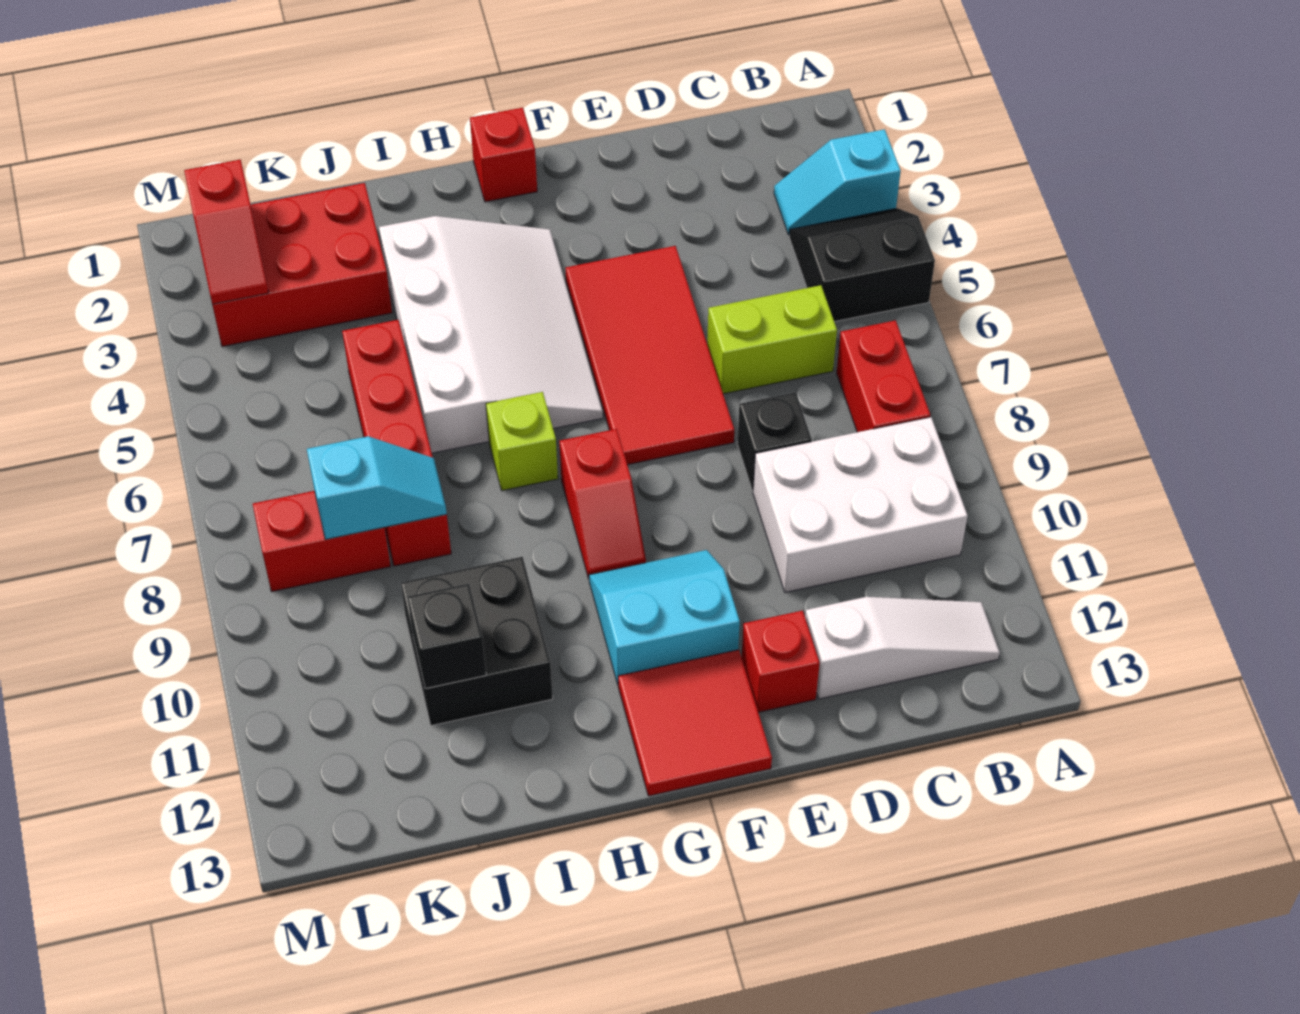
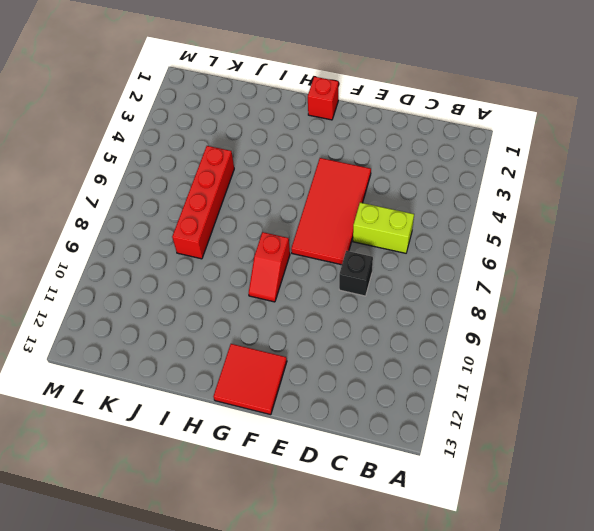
none -> cyan slope A3:B3 level 1 top A
none -> black slope A4:B5 level 1 top 5
none -> red brick B7:B8 level 1

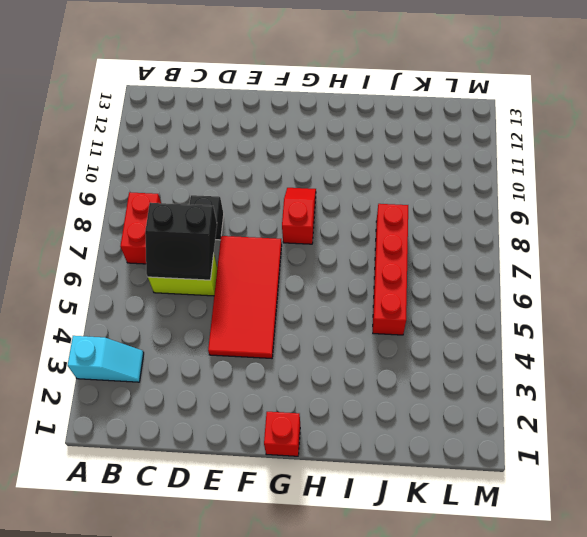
black slope C6:D7 level 2 top 7 -> black slope A4:B5 level 1 top 5
none -> white brick B9:D10 level 1
none -> white slope B12:D12 level 1 top D
none -> red brick E12 level 1

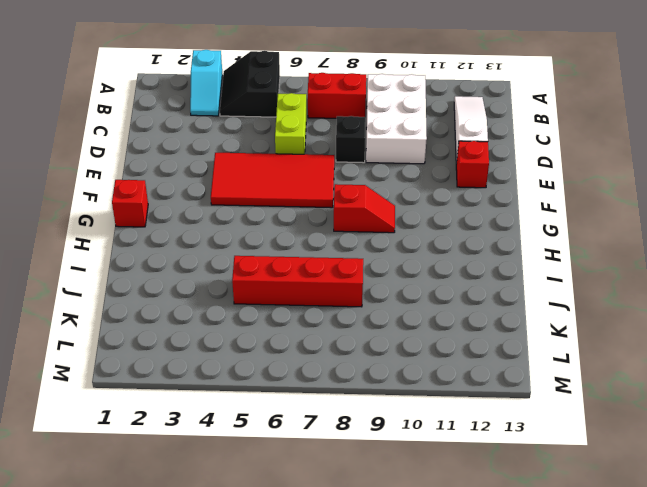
none -> cyan slope F10:G11 level 1 top 11
none -> red tile F12:G13 level 1
none -> white slope G3:I6 level 1 top I

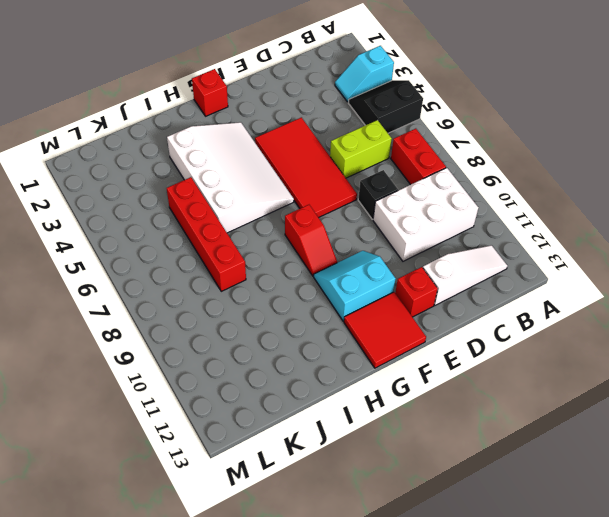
none -> lime brick H7 level 1
none -> black brick I10:J11 level 1
none -> red brick J2:L3 level 1

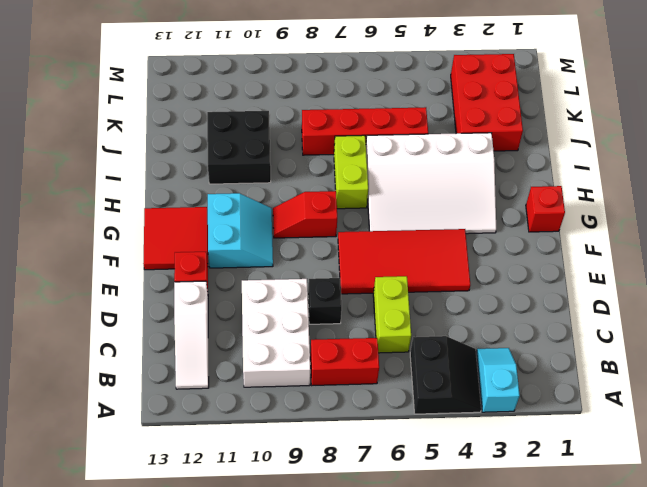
lime brick H7:I7 level 1 -> lime brick H7 level 1
none -> red brick K8:L8 level 1
none -> cyan slope J8:K8 level 2 top K
none -> black brick J11 level 2

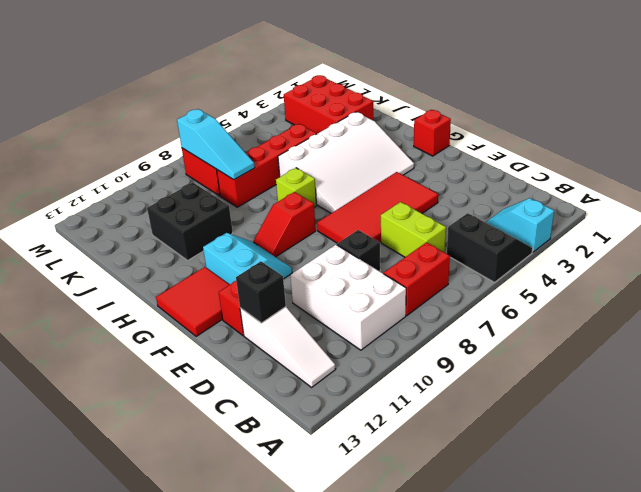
black brick D12 level 2 -> black brick J11 level 2
cyan slope J8:L8 level 2 top L -> cyan slope J8:K8 level 2 top K
none -> red slope L2:L3 level 2 top 2

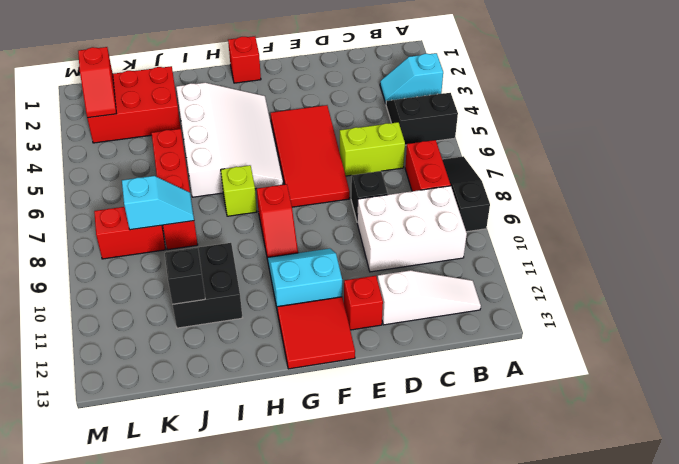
black slope A7:A9 level 1 top 9 -> none

